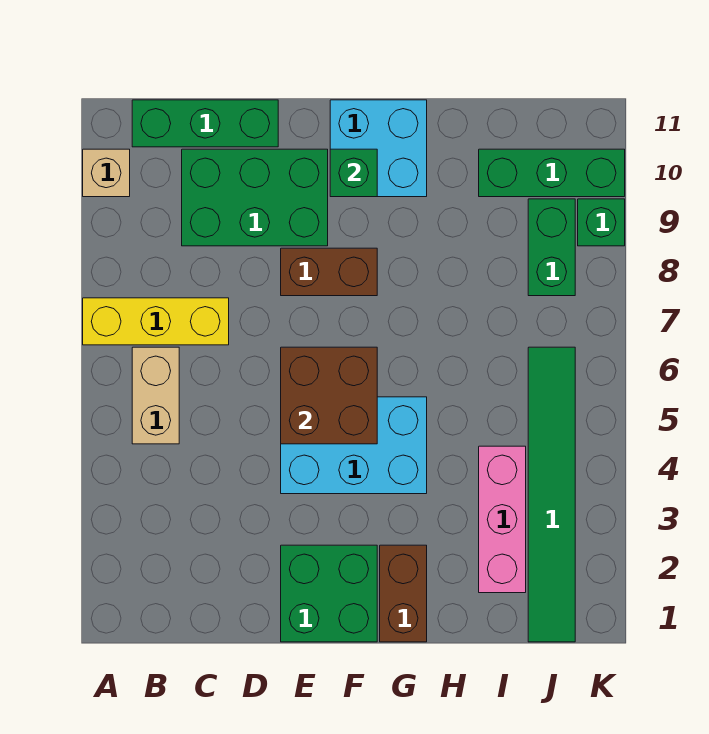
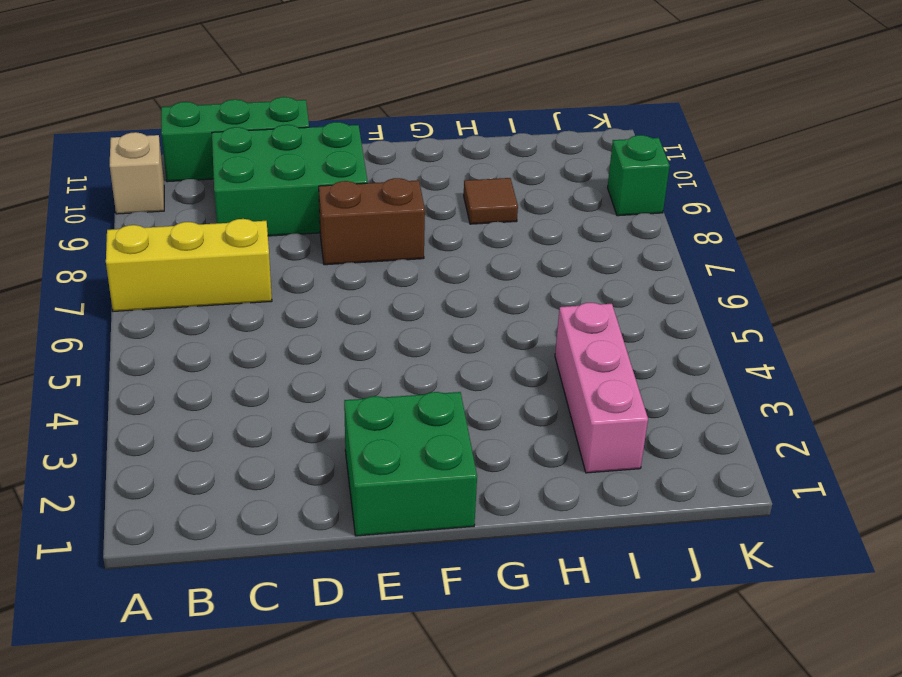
brown tile H9 level 1 -> none
none -> tan brick B5:B6 level 1
none -> cyan brick E4:G5 level 1
none -> cyan brick F10:G11 level 1

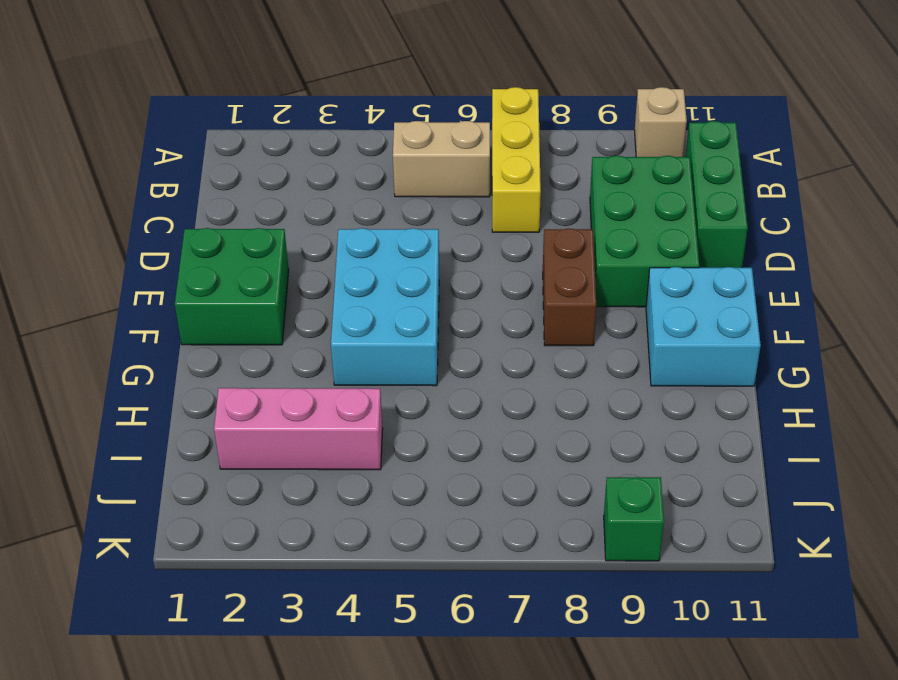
none -> brown brick G1:G2 level 1
none -> green brick I10:K10 level 1
none -> green tile J1:J6 level 1

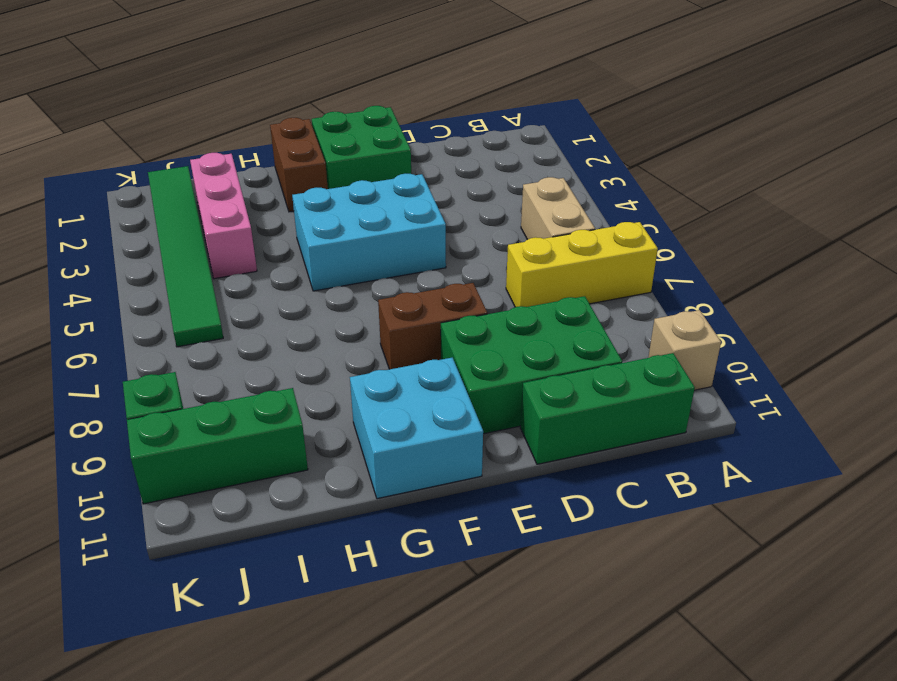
none -> green brick J8:J9 level 1
none -> brown brick E5:F6 level 2
none -> green brick F10 level 2

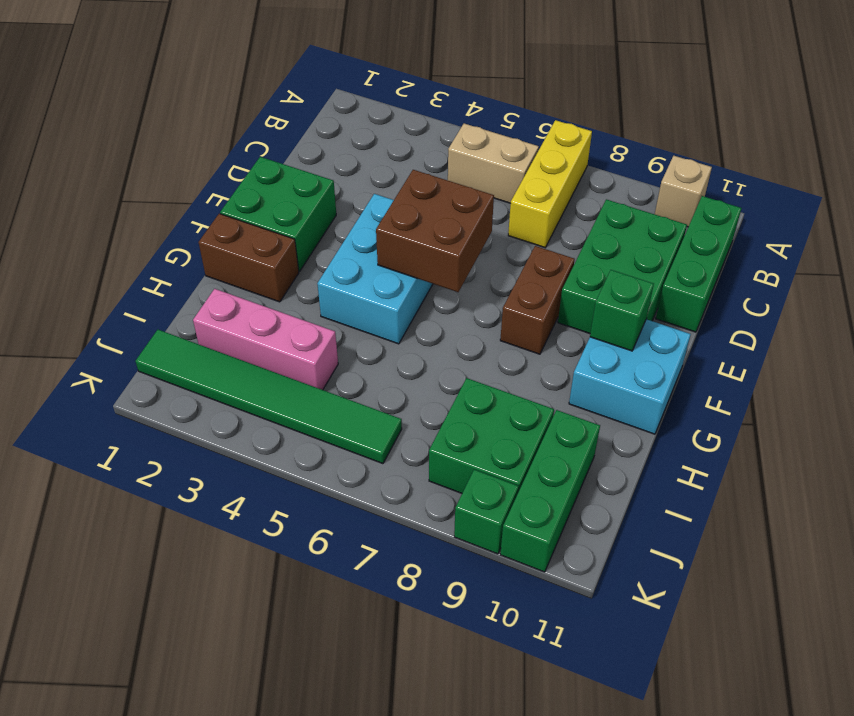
green brick I8:J9 level 1 -> green brick J8:J9 level 1

